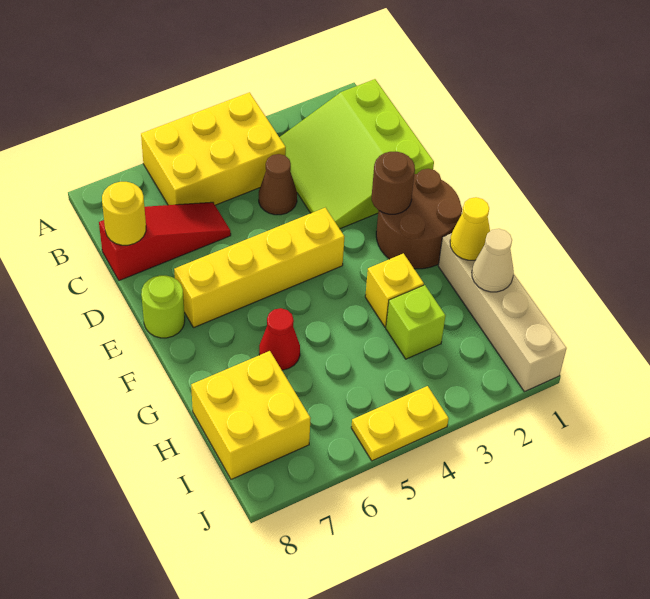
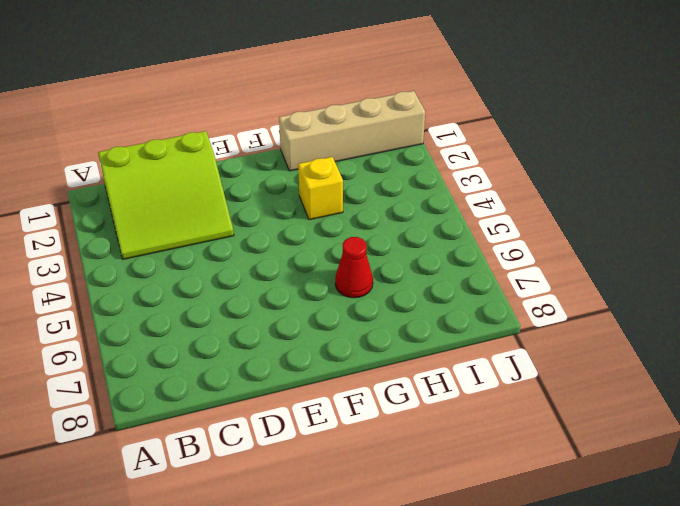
none -> yellow brick A4:B6 level 1
none -> brown cone C4 level 1
none -> red slope C6:C8 level 1 top 8

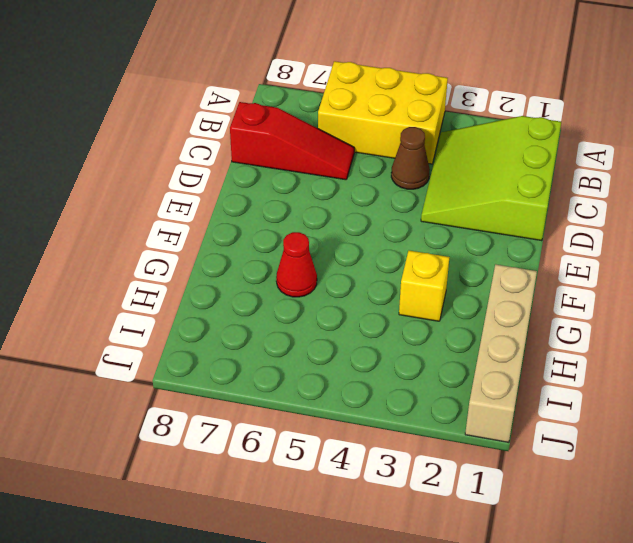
none -> brown round brick E1:F2 level 1
none -> yellow brick E4:E7 level 1
none -> lime round brick E8 level 1

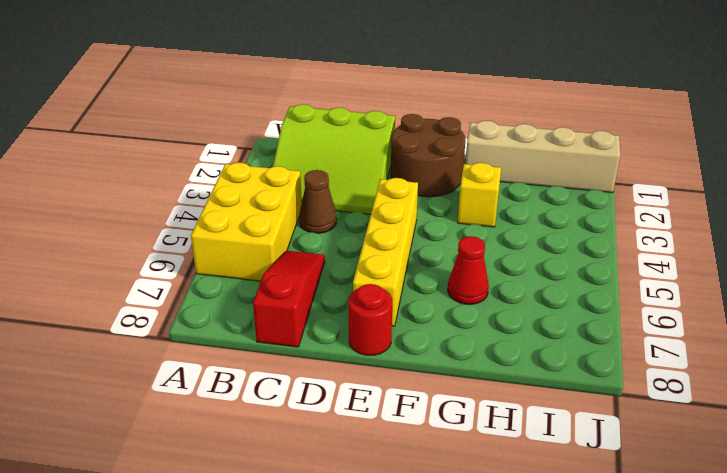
red round brick E8 level 1 -> lime round brick E8 level 1
none -> lime brick H3 level 1
none -> yellow brick H7:I8 level 1
none -> yellow plate J4:J5 level 1

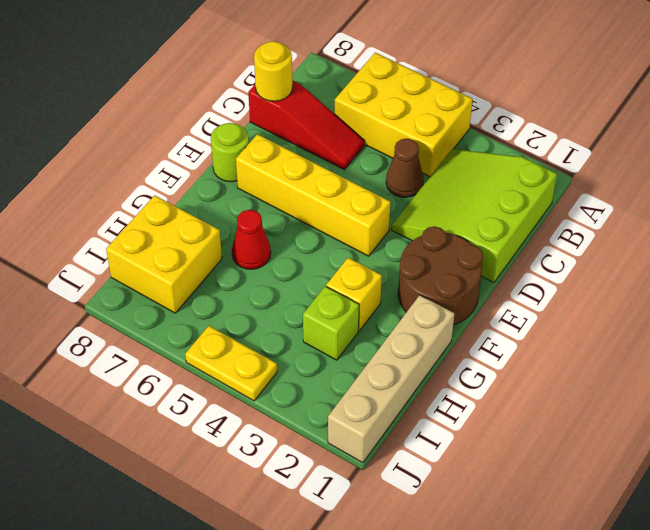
none -> brown round brick E2 level 2
none -> yellow cone G1 level 2
none -> tan cone H1 level 2

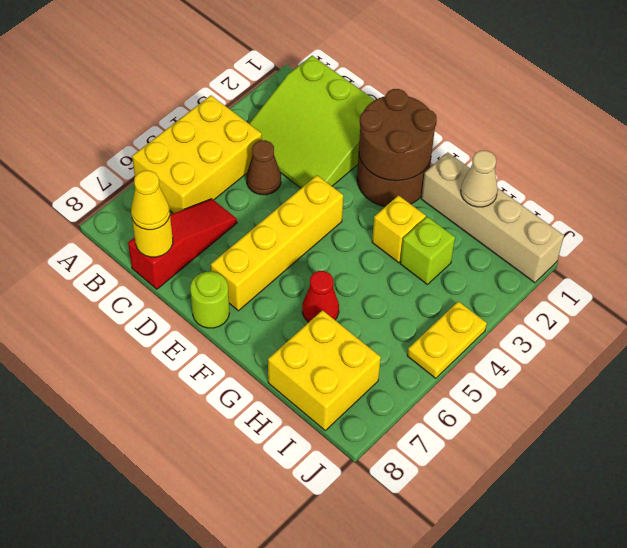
yellow cone C8 level 3 -> yellow cone G1 level 2
brown round brick E1:F2 level 2 -> brown round brick E2 level 2

